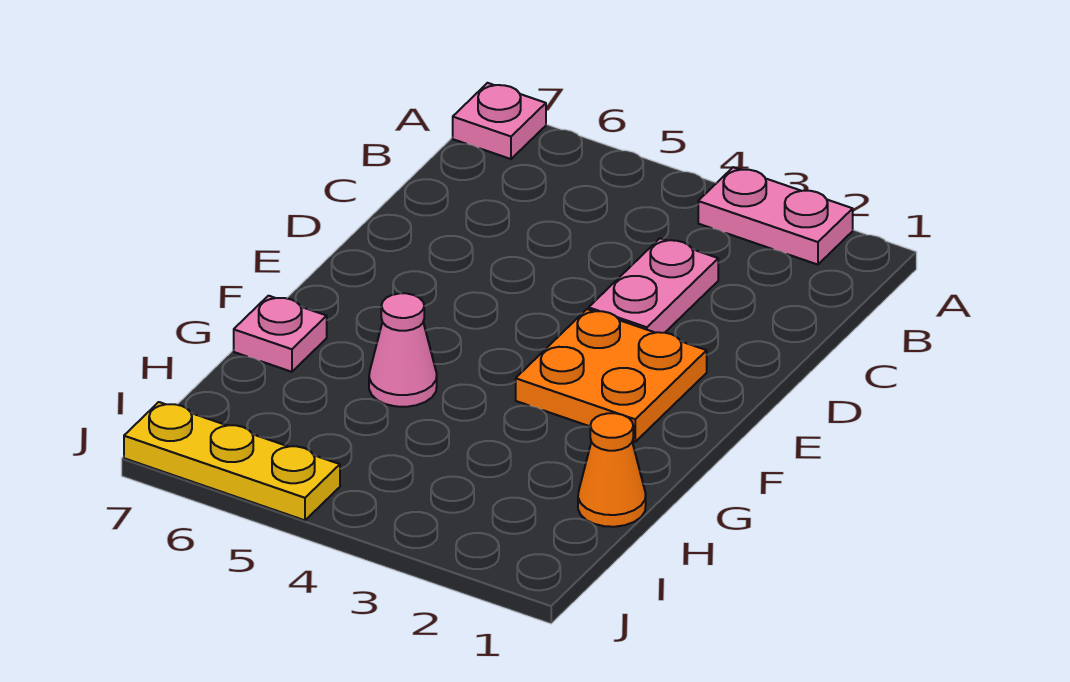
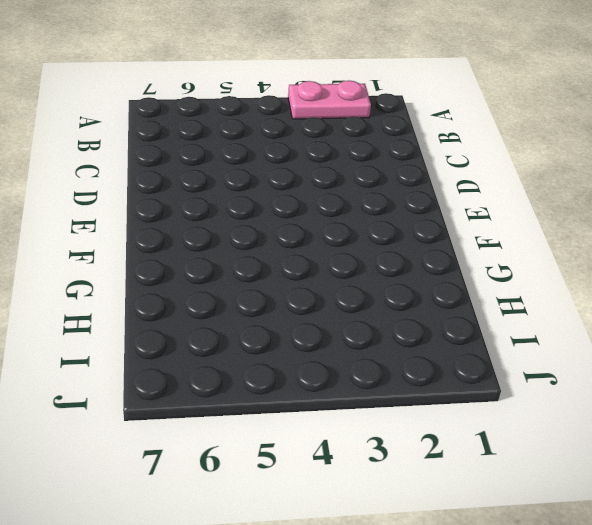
none -> pink plate A7 level 1
none -> pink plate C3:D3 level 1

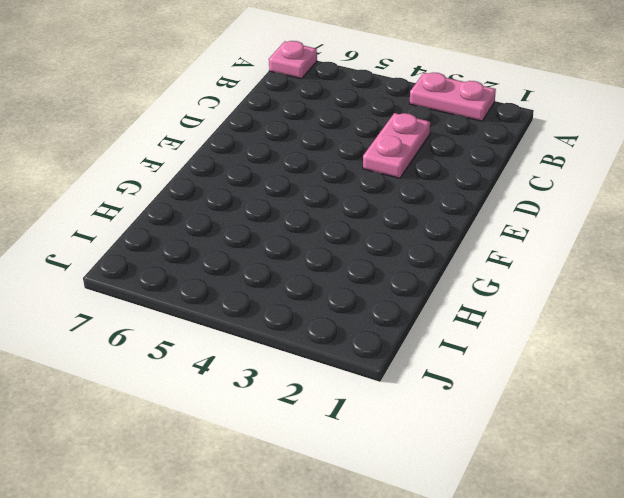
none -> orange plate E2:F3 level 1
none -> pink cone G5 level 1

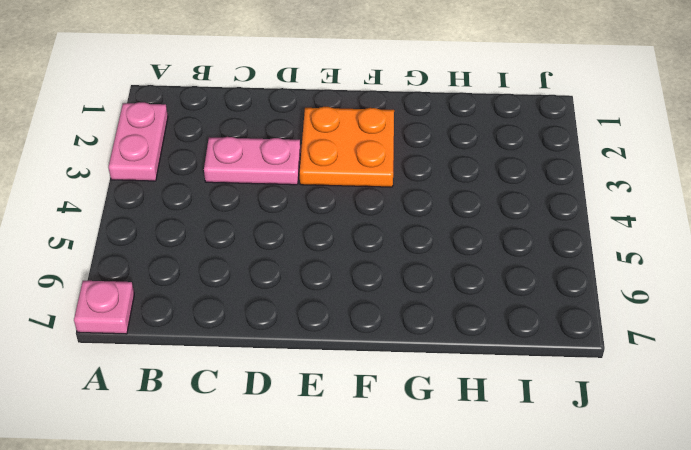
none -> pink cone G5 level 1
none -> pink plate G7 level 1

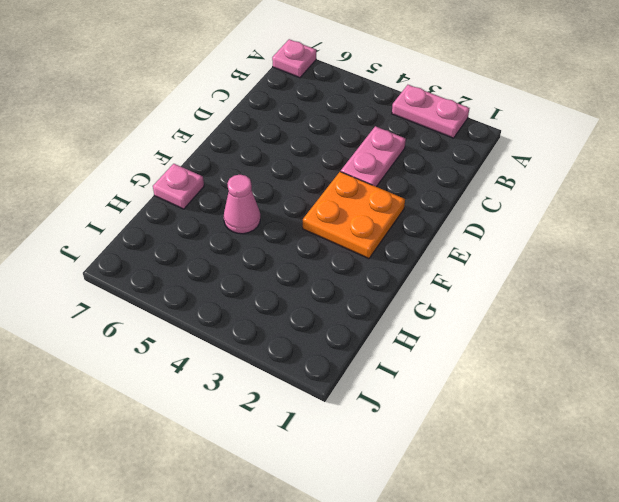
none -> orange cone H1 level 1
none -> yellow plate J5:J7 level 1

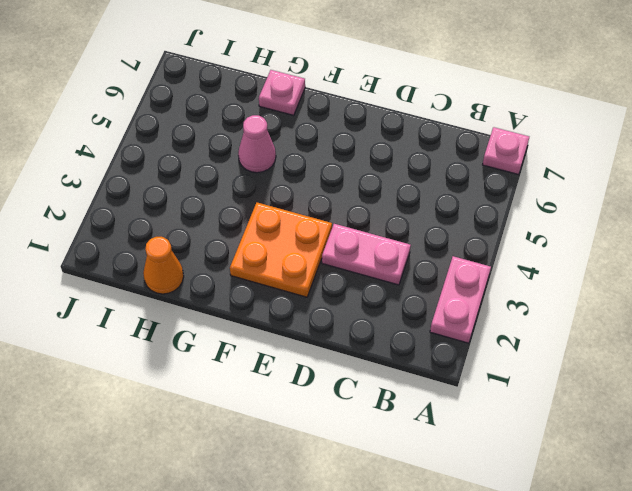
none -> yellow plate J5:J7 level 1

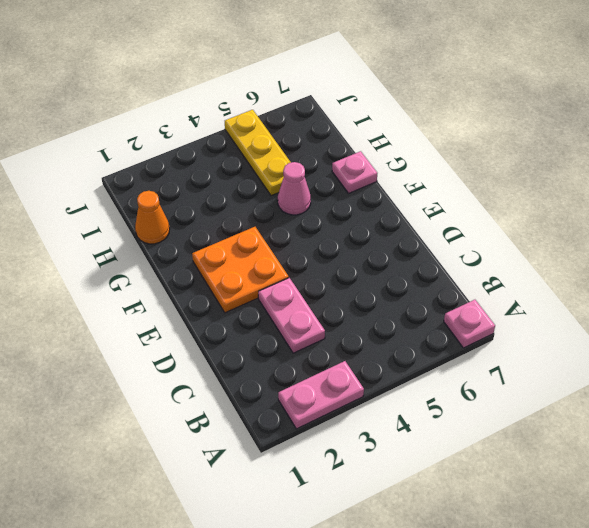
yellow plate H5:J5 level 1 -> yellow plate J5:J7 level 1

